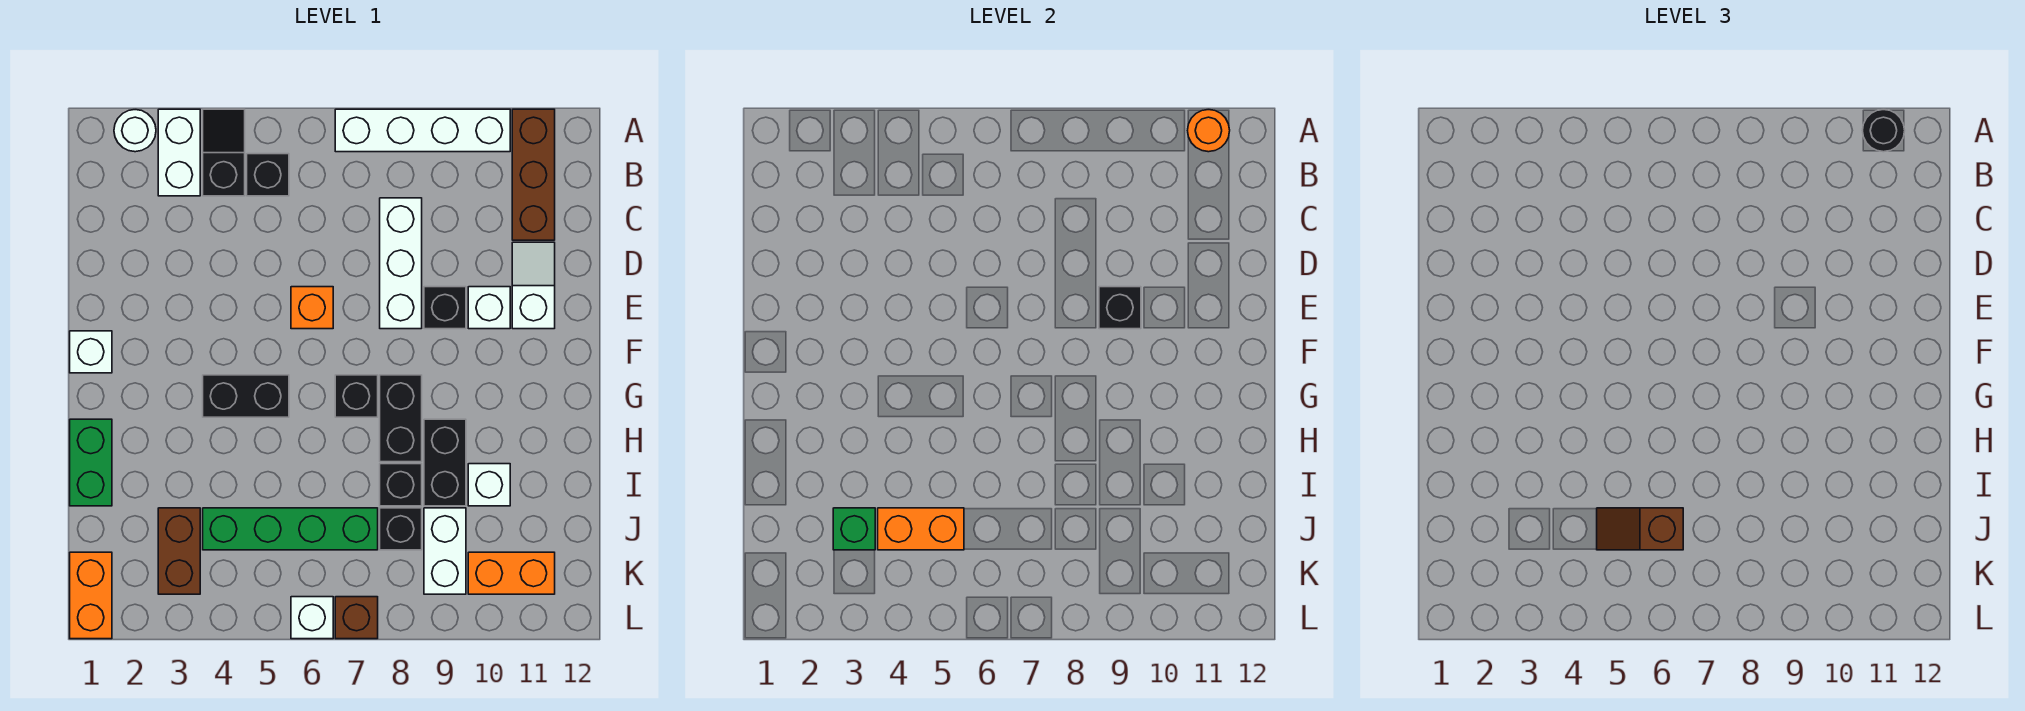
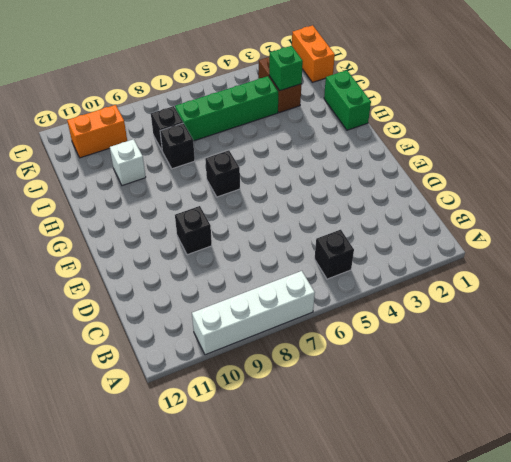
none -> white round brick A2 level 1
none -> white brick A3:B3 level 1
none -> black slope A4:B4 level 1 top B
none -> brown brick A11:C11 level 1

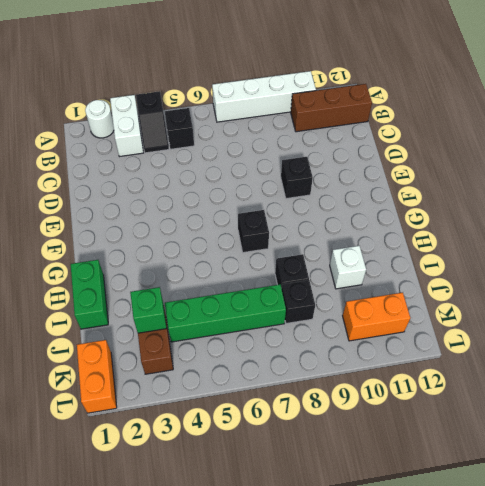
black slope A4:B4 level 1 top A -> black slope A4:B4 level 1 top B
brown brick B10:B12 level 1 -> brown brick A11:C11 level 1
none -> white brick C8:E8 level 1
none -> white slope D11:E11 level 1 top E
none -> orange brick E6 level 1
none -> white brick E10 level 1

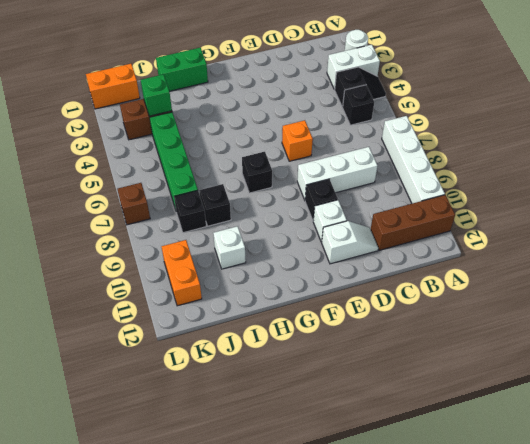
none -> white brick F1 level 1
none -> black brick G4:G5 level 1
none -> black brick G8:H8 level 1
none -> black brick H9:I9 level 1

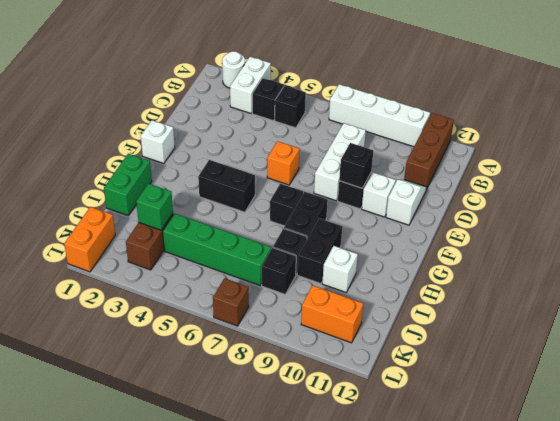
none -> white brick J9:K9 level 1
none -> white brick L6 level 1
none -> orange round brick A11 level 2
none -> orange brick J4:J5 level 2

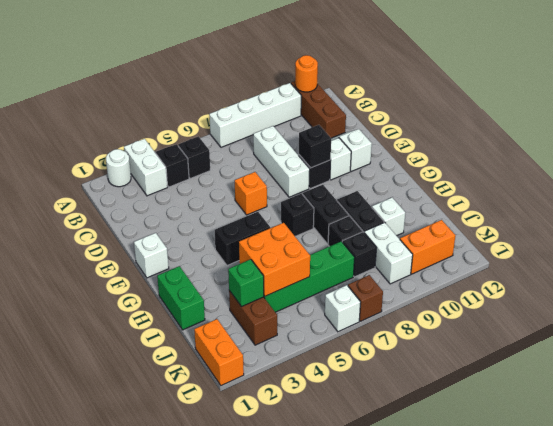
orange brick I4:J5 level 2 -> orange brick J4:J5 level 2
none -> black round brick A11 level 3
none -> brown slope J5:J6 level 3 top 6

